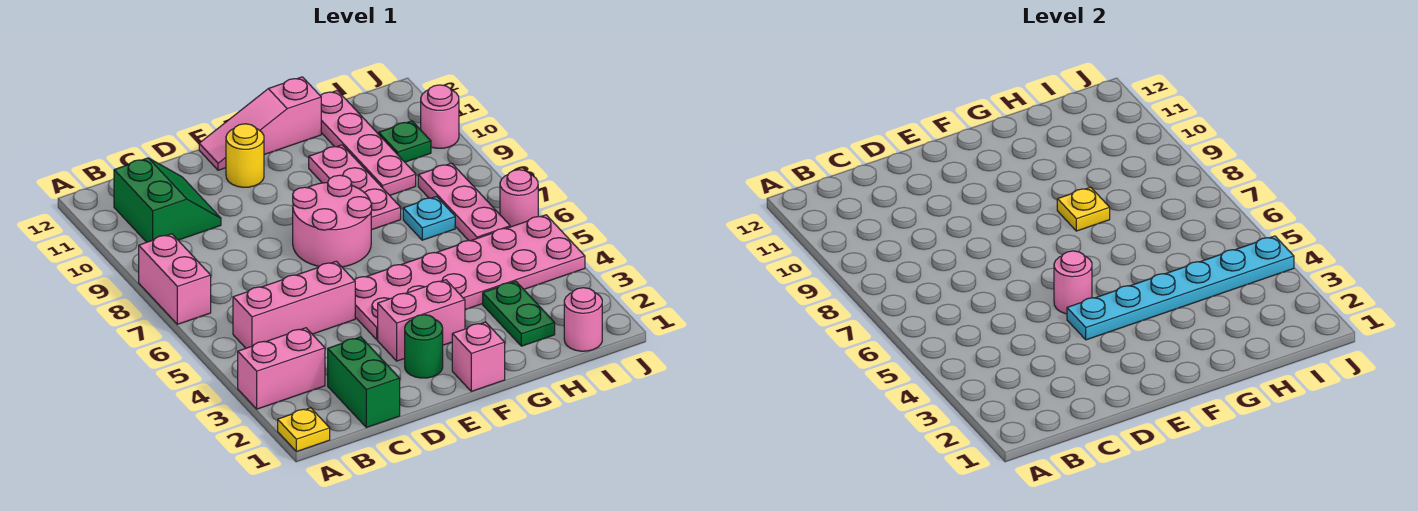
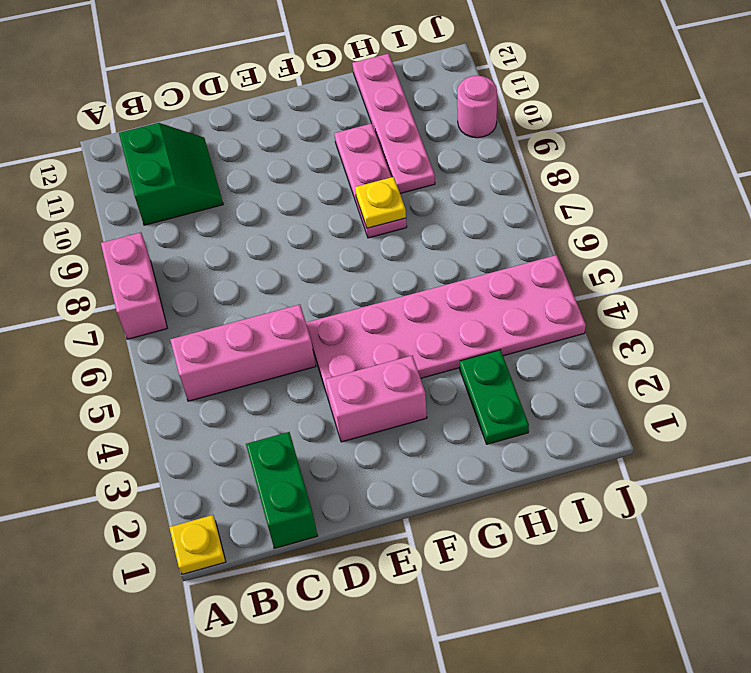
none -> pink brick A3:B3 level 1
none -> green round brick E2 level 1
none -> pink round brick E7:F8 level 1

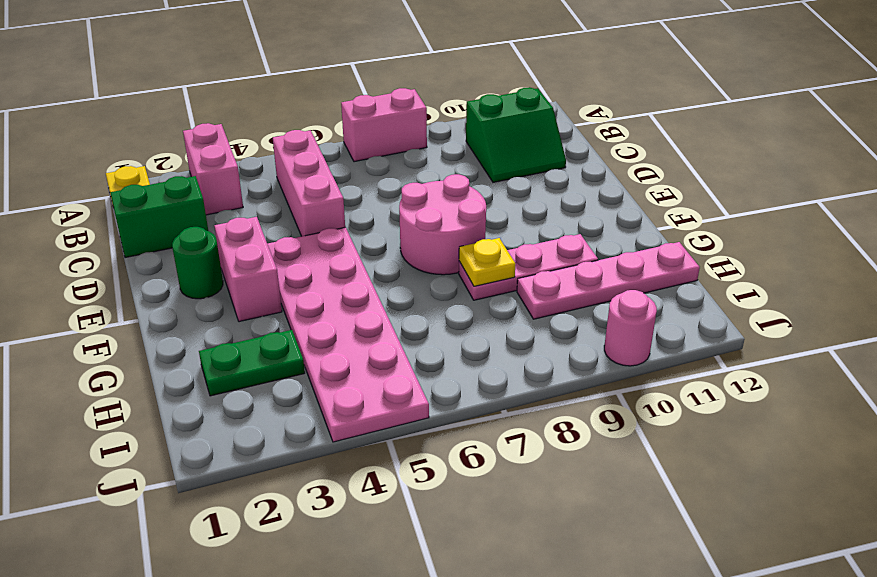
none -> yellow round brick E11 level 1
none -> pink slope E12:G12 level 1 top G
none -> pink brick F1 level 1

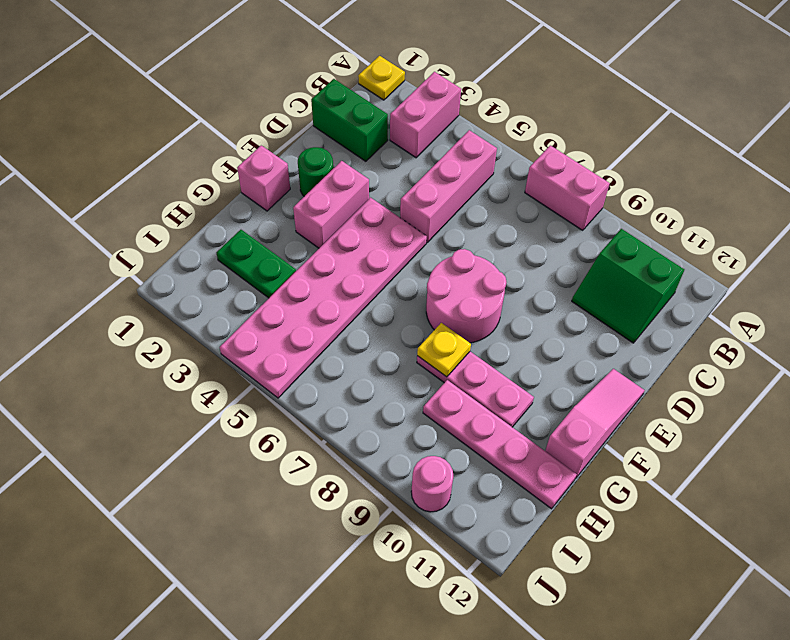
none -> yellow round brick E11 level 1
none -> cyan plate H7 level 1
none -> pink round brick I1 level 1

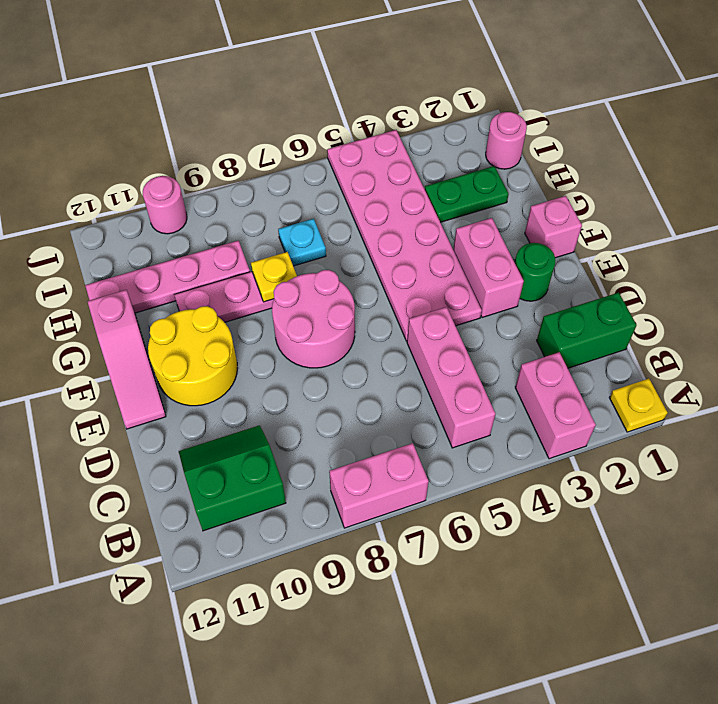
yellow round brick E10:F11 level 1 -> yellow round brick E11 level 1
none -> pink plate I6:I8 level 1
none -> green plate I10 level 1
none -> pink round brick J6 level 1

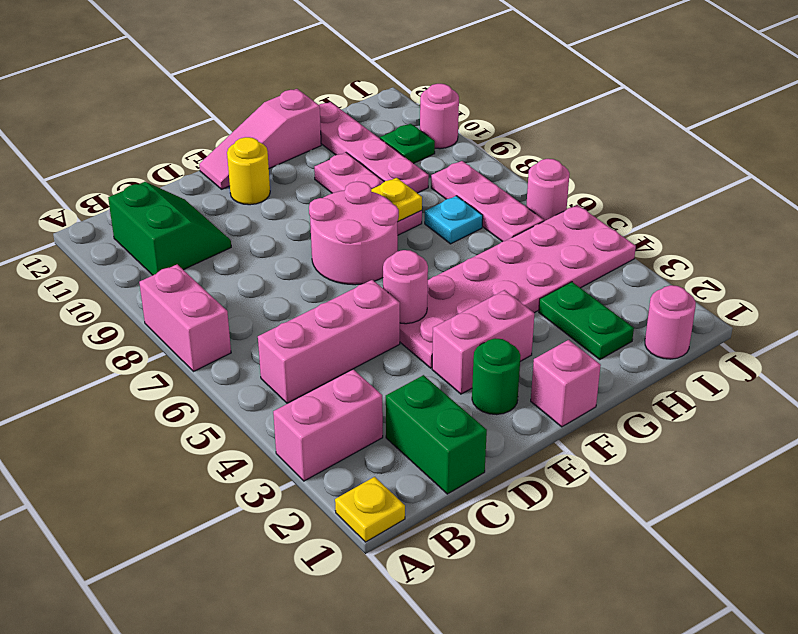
none -> cyan plate E4:J4 level 2

